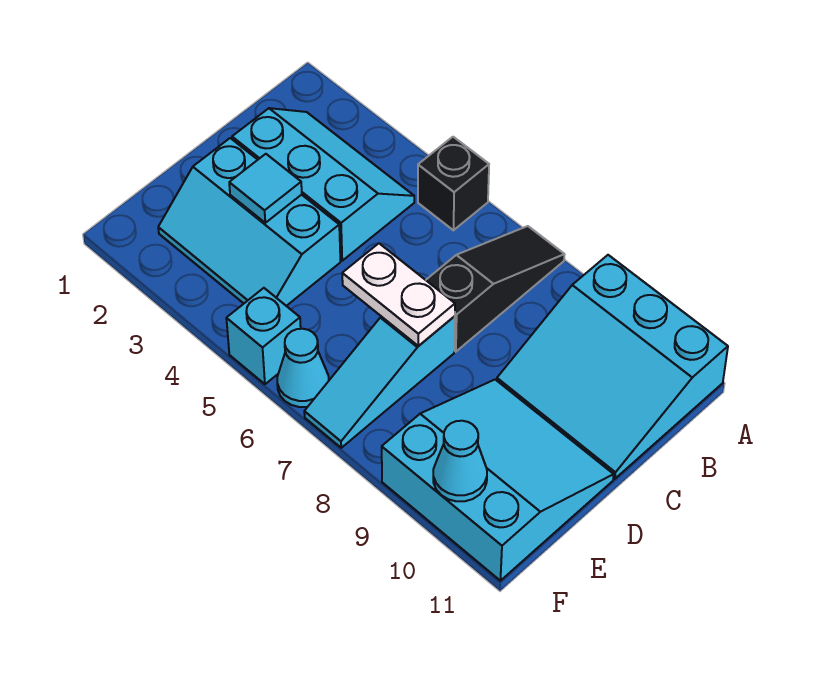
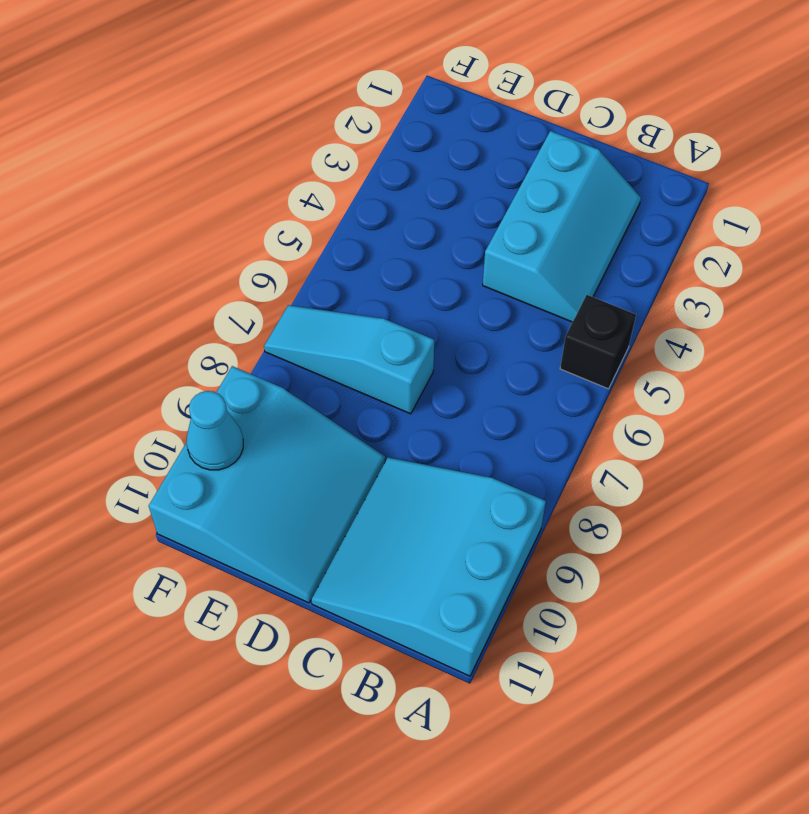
none -> black slope A7:C7 level 1 top C
none -> cyan slope D2:E4 level 1 top D
none -> cyan brick F5 level 1

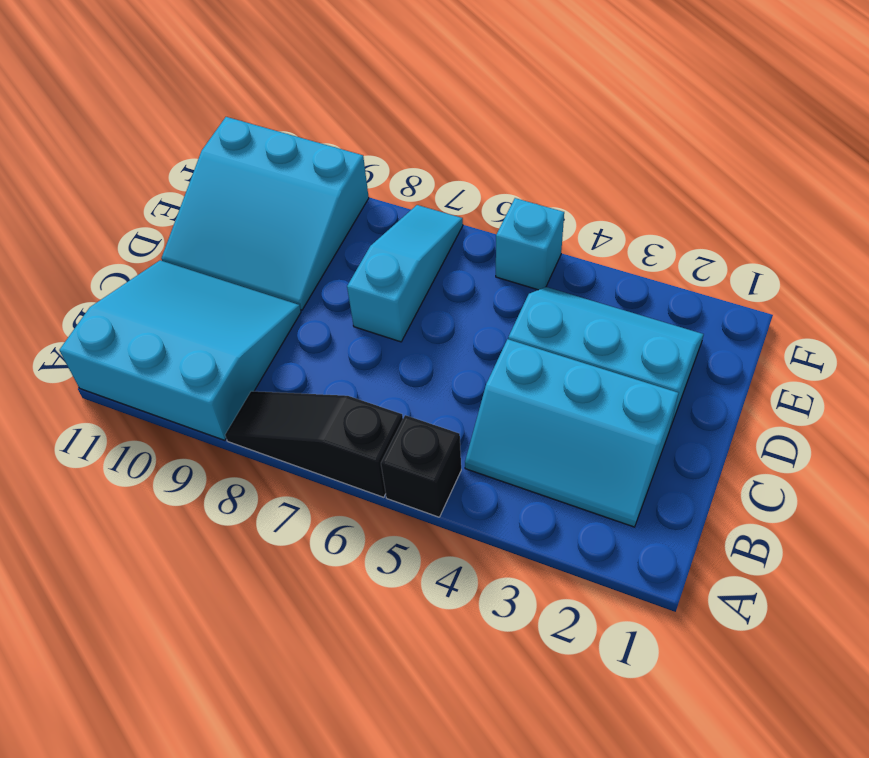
black slope A6:A8 level 1 top 6 -> black slope A7:C7 level 1 top C
none -> cyan cone F6 level 1
none -> cyan tile D3 level 2
none -> white plate D6:D7 level 2

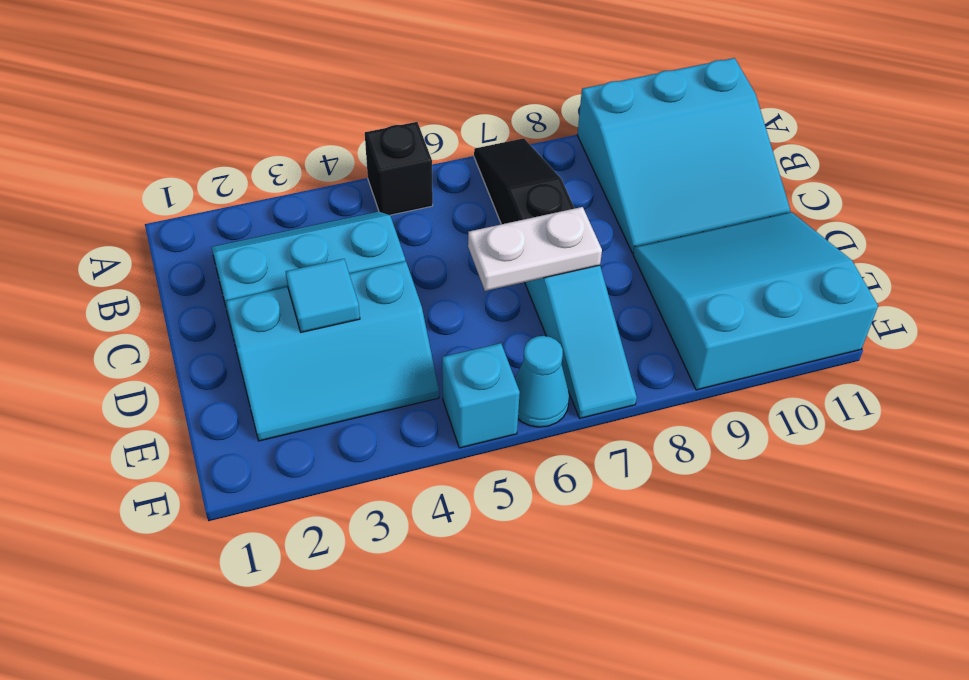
none -> cyan cone F10 level 2

